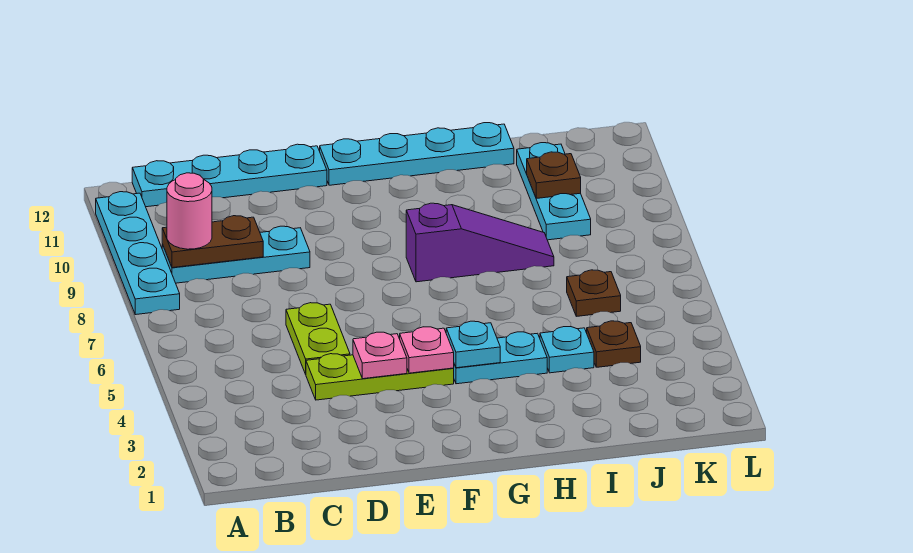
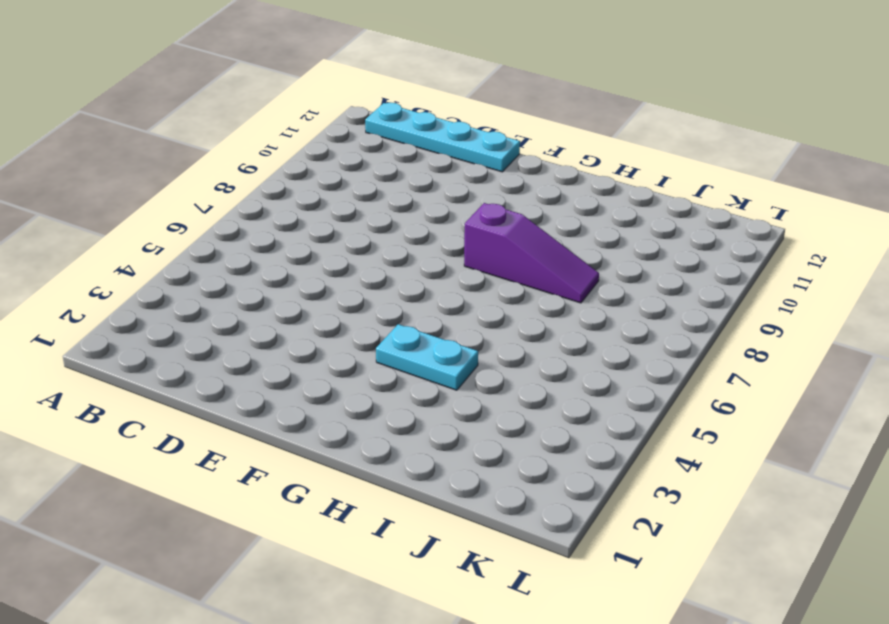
none -> cyan plate A8:A11 level 1
none -> cyan plate B9:D9 level 1
none -> lime plate D4:F4 level 1

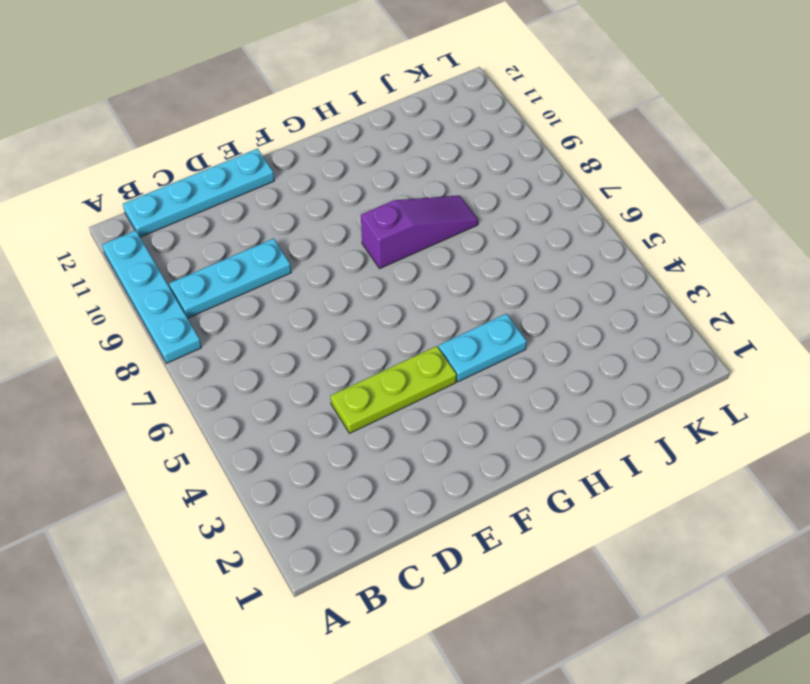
none -> lime plate D5:D6 level 1
none -> cyan plate F12:I12 level 1
none -> cyan plate I4 level 1

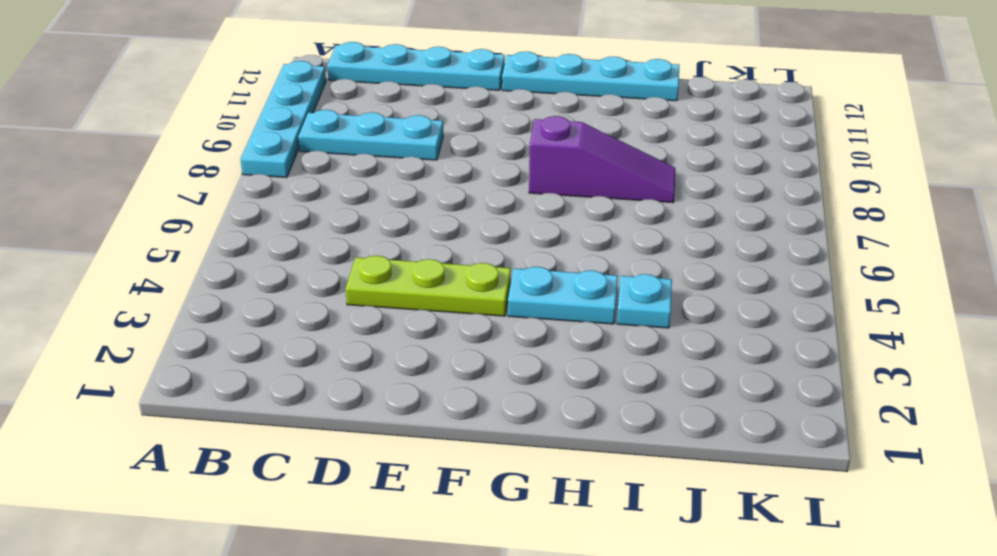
none -> lime plate D5:D6 level 1
none -> brown plate J4 level 1
none -> brown plate J6 level 1

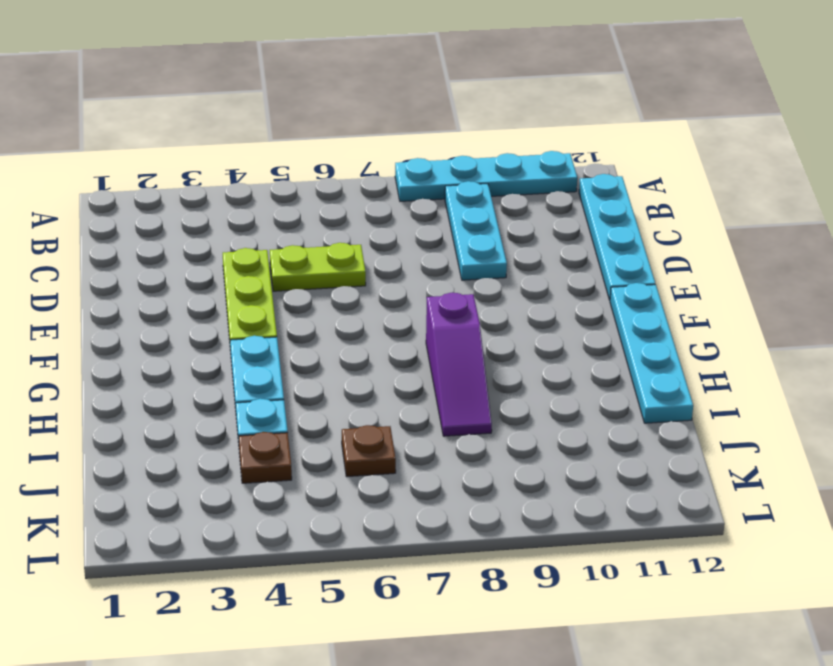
none -> cyan plate J9:J11 level 1
none -> brown plate B9:C9 level 2
none -> pink plate E4 level 2

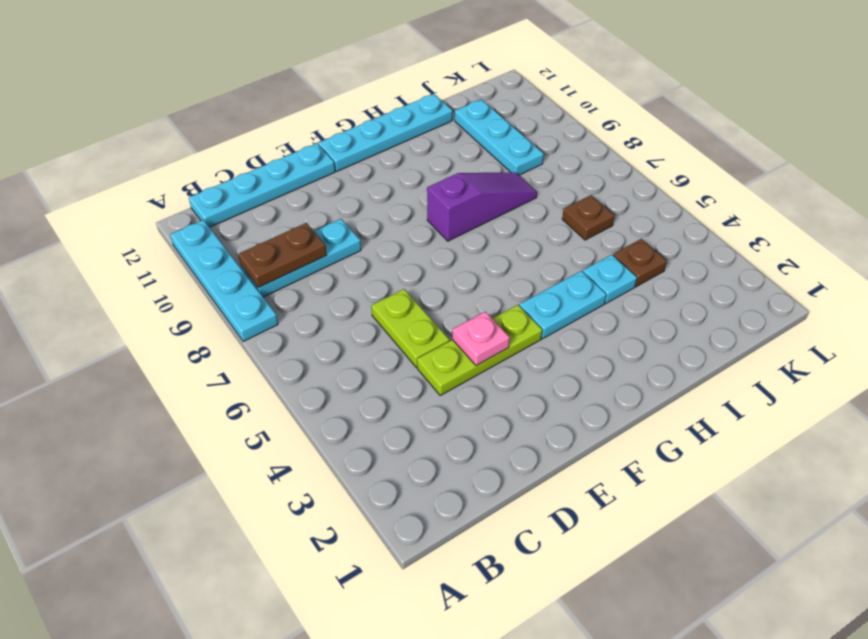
none -> pink plate F4 level 2
none -> cyan plate G4 level 2
none -> brown plate J10 level 2

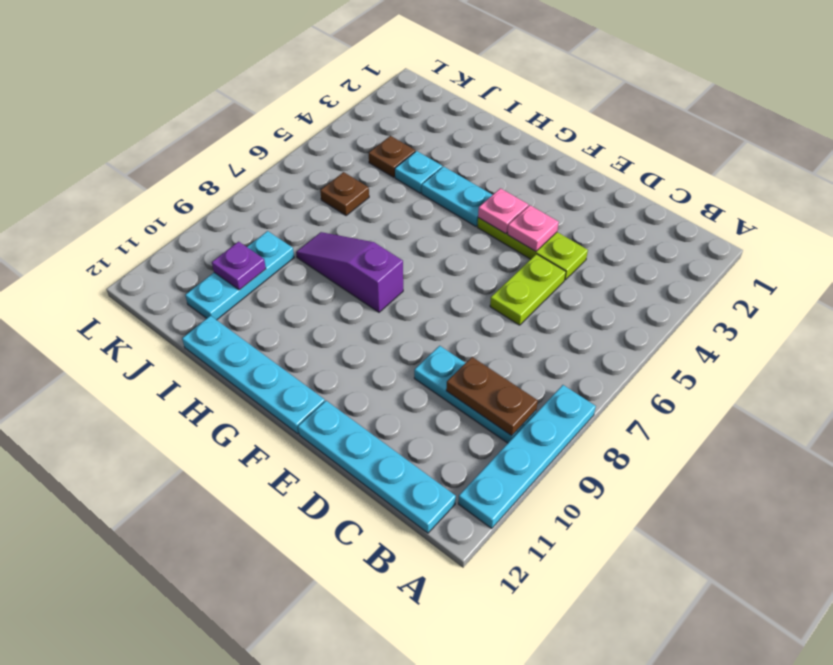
purple plate J10 level 2 -> brown plate J10 level 2
none -> cyan plate G4 level 2
none -> pink round brick B9 level 3

